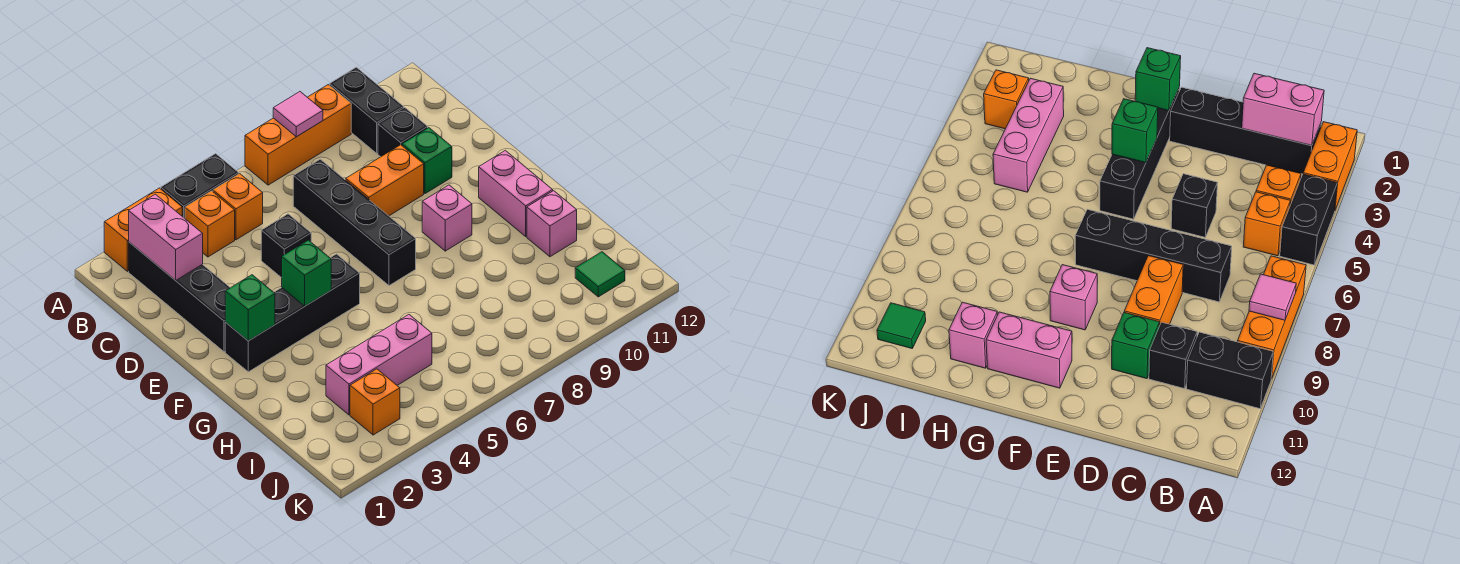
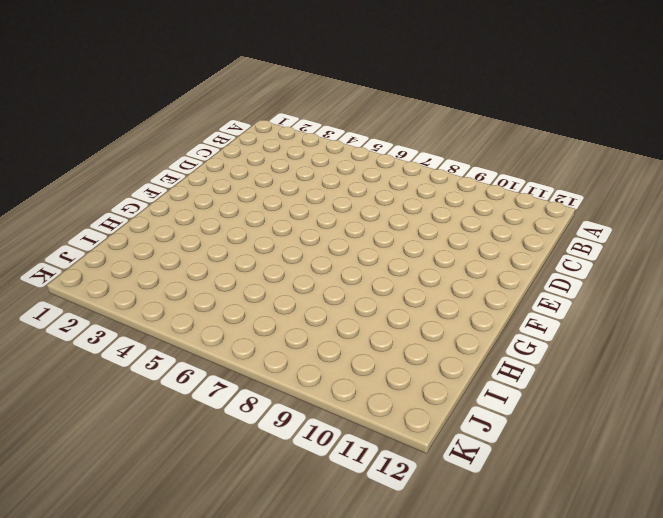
none -> orange brick A2:A3 level 1
none -> black brick A4:A5 level 1
none -> orange brick A7:A9 level 1

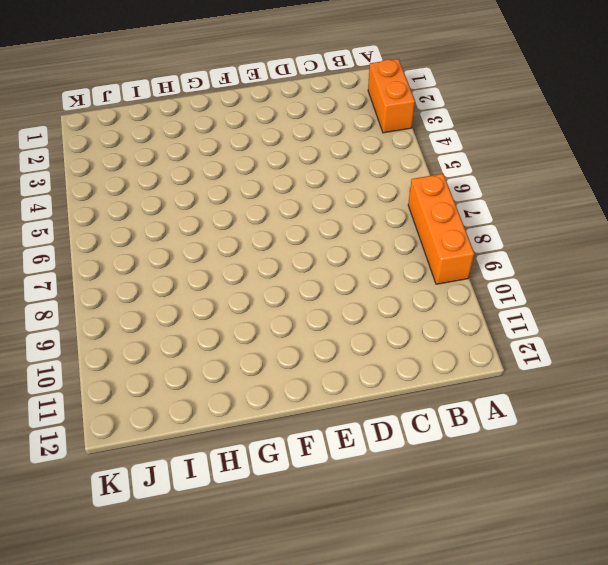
none -> black brick A4:A5 level 1
none -> black brick A10:B10 level 1
none -> black brick B2:E2 level 1

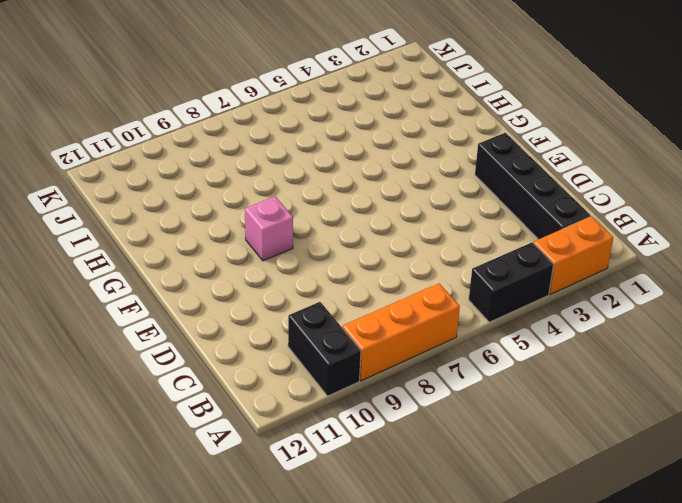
none -> orange brick B4 level 1
none -> orange brick B5 level 1
none -> black brick C7:F7 level 1

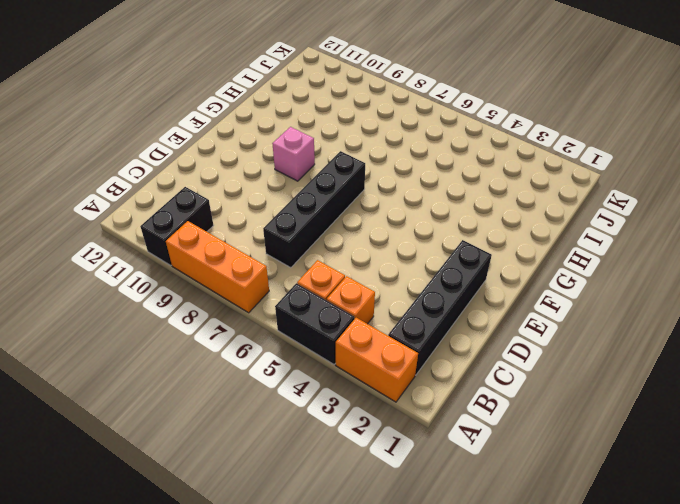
none -> black brick C10 level 1
none -> black brick D5 level 1
none -> orange brick D8:D9 level 1

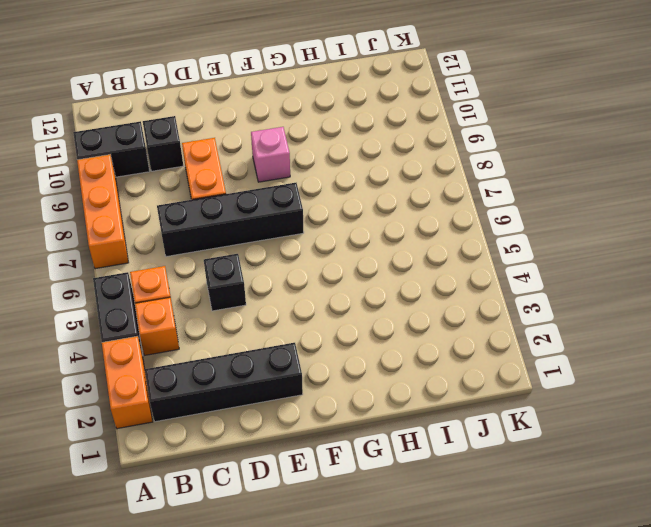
none -> green brick D10 level 1
none -> black brick F2:F5 level 1
none -> pink brick F11:G11 level 1

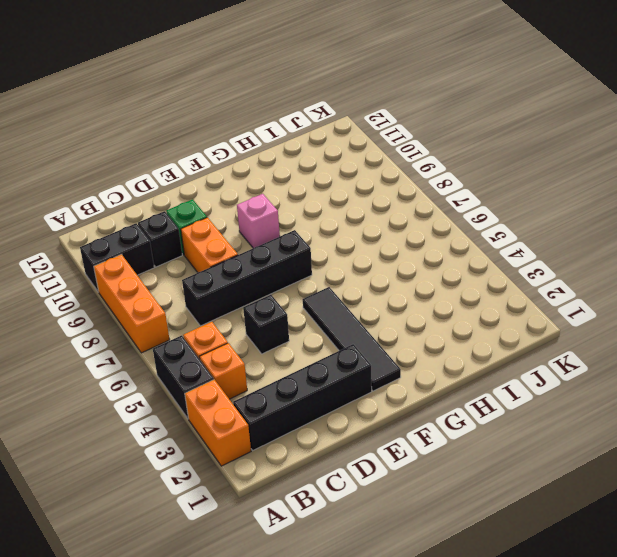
black tile F2:F5 level 1 -> black brick F2:F5 level 1
none -> pink brick F11:G11 level 1
none -> pink brick H11 level 1
none -> pink brick I3:I5 level 1

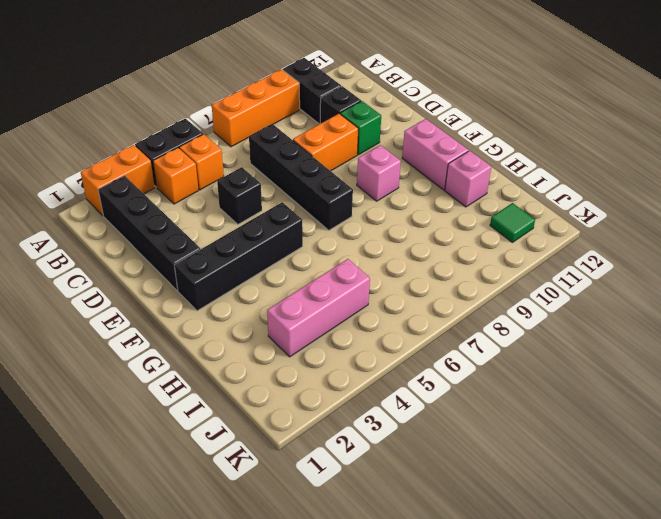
none -> orange brick J3 level 1
none -> pink tile A8 level 2
none -> pink brick B2:C2 level 2

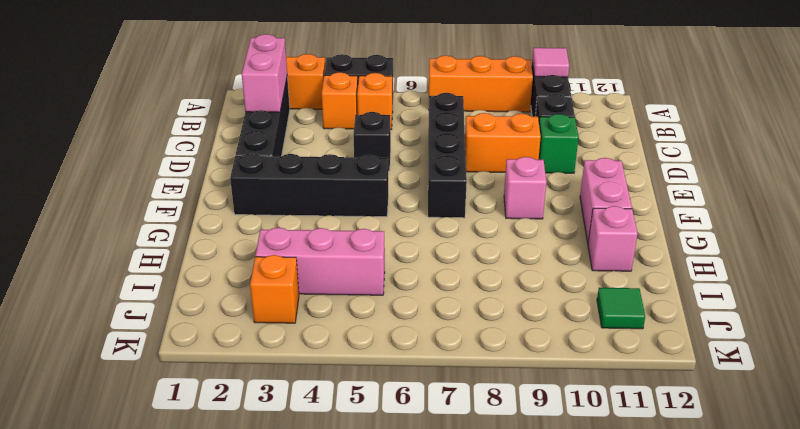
pink tile A10 level 2 -> pink tile A8 level 2
none -> green brick F2 level 2
none -> green brick F4 level 2

